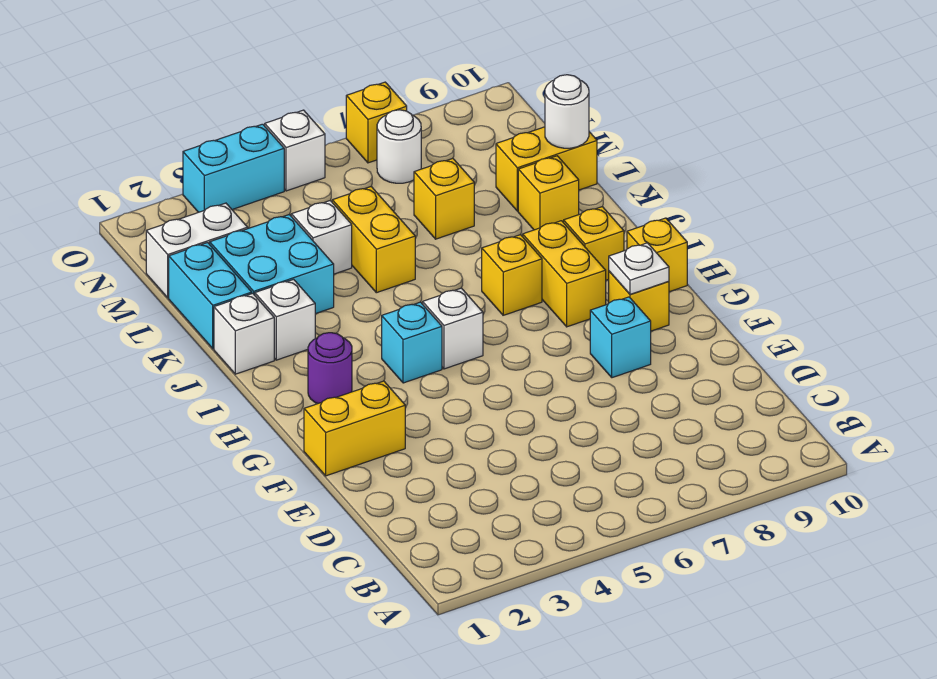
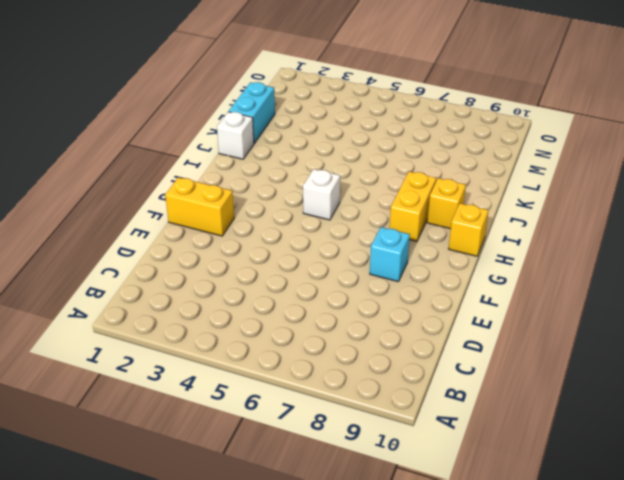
none -> yellow brick G9 level 1
none -> purple round brick H2 level 1
none -> cyan brick H4 level 1

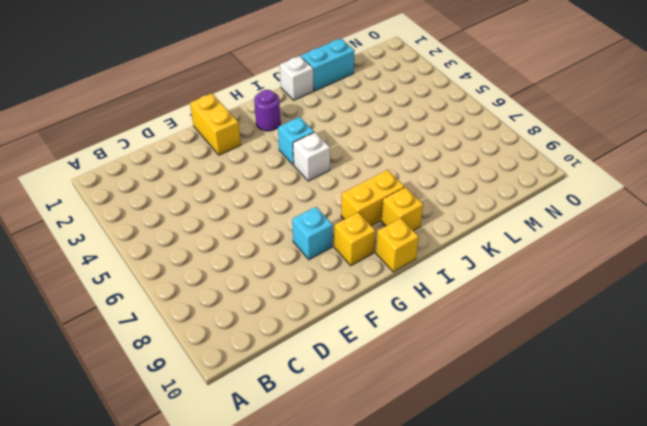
none -> yellow brick I7 level 1
none -> white brick J2 level 1
none -> cyan brick K2:L3 level 1

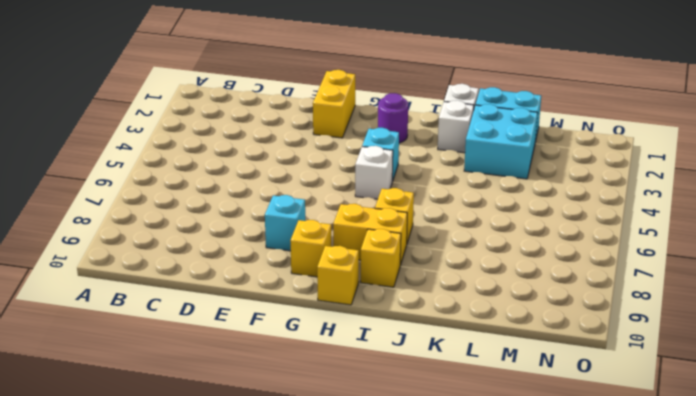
none -> yellow brick K5:L5 level 1
none -> yellow brick K9 level 1
none -> white brick L4 level 1

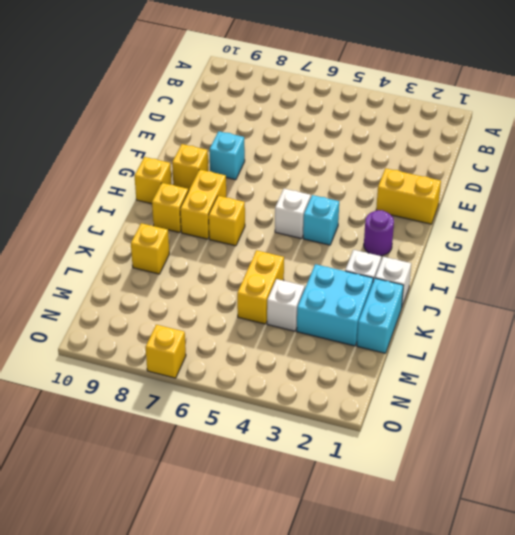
none -> yellow brick L7 level 1
none -> yellow brick L9:L10 level 1
none -> white brick M1:M2 level 1

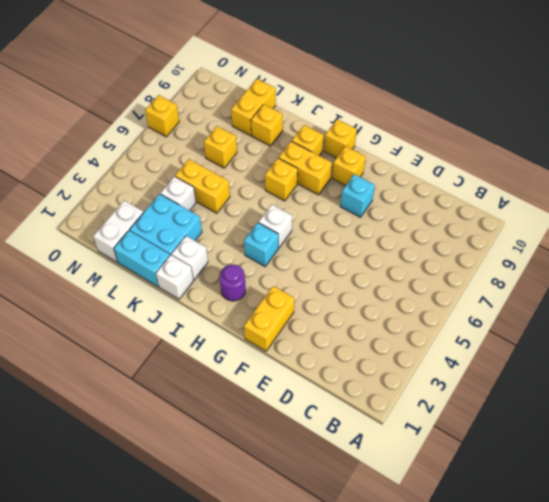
none -> white round brick N7 level 1
none -> cyan brick O3:O4 level 1
none -> white brick O5 level 1

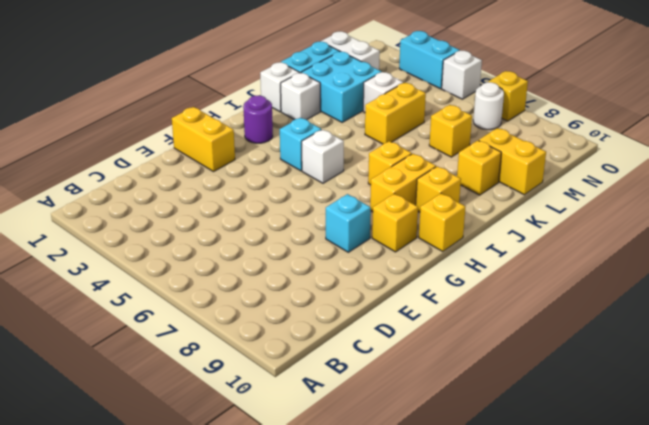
none -> white plate G9 level 2
none -> white round brick L10 level 2

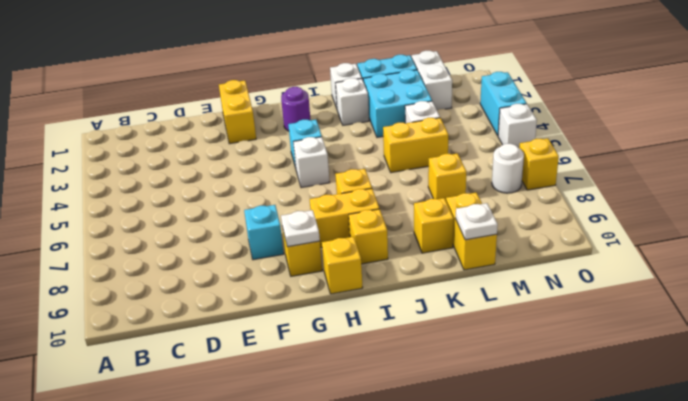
white plate L10 level 2 -> white round brick L10 level 2

